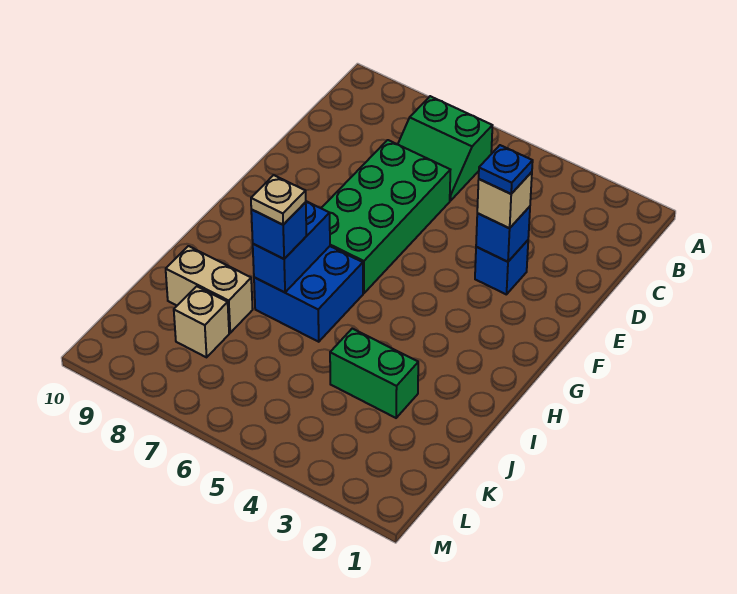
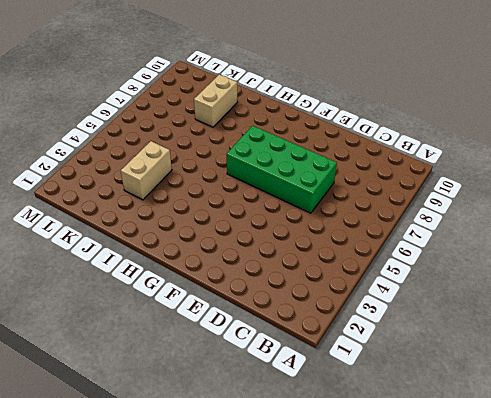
tan brick J3:J4 level 1 -> green brick J3:J4 level 1
none -> green slope B6:C7 level 1 top B
none -> blue brick E3 level 1
none -> blue brick H6:I7 level 1

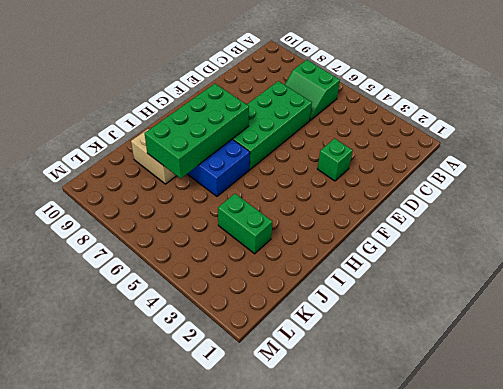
green brick E3 level 1 -> blue brick E3 level 1
green brick G7:J8 level 2 -> blue brick H7:I7 level 2
none -> tan brick K8 level 1
none -> blue brick E3 level 2
none -> tan brick E3 level 3

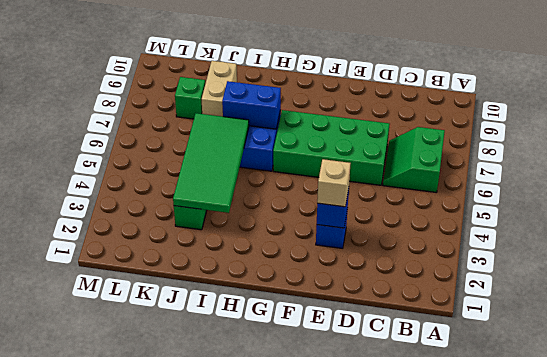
green tile I3:J6 level 2 -> none
green brick K8 level 1 -> tan brick K8 level 1
none -> blue brick I7 level 3
none -> blue plate E3 level 4
none -> tan plate I7 level 4

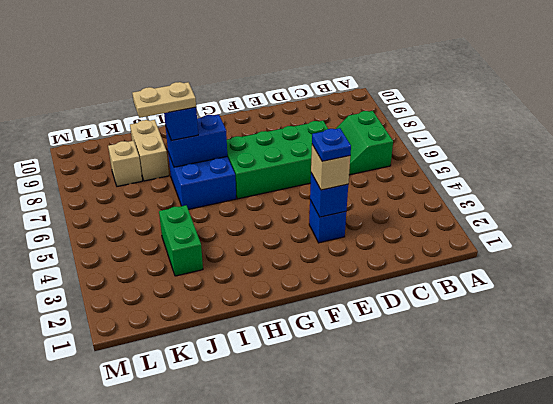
tan plate I7:J7 level 4 -> tan plate I7 level 4

